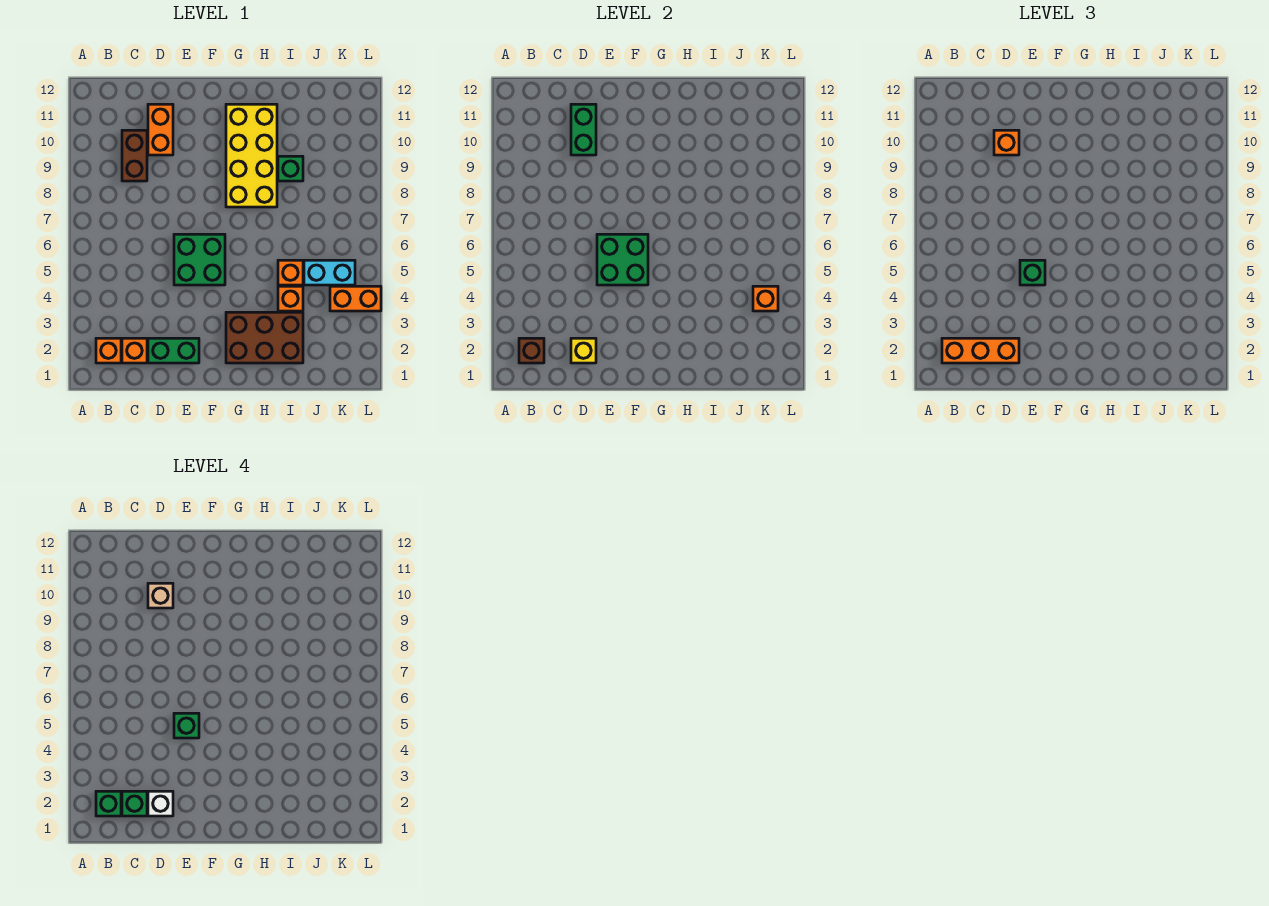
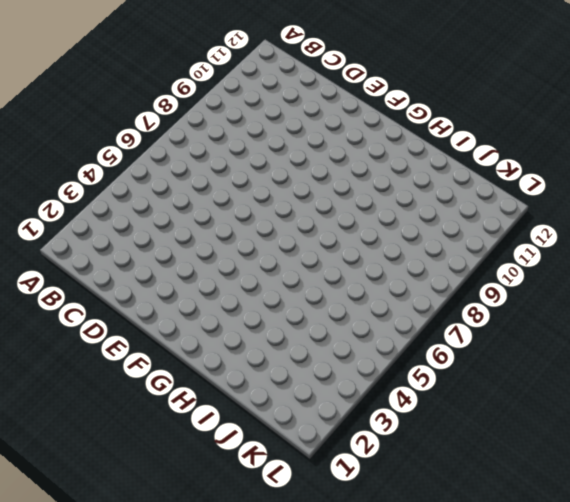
none -> orange brick B2 level 1
none -> orange brick C2 level 1
none -> brown brick C9:C10 level 1

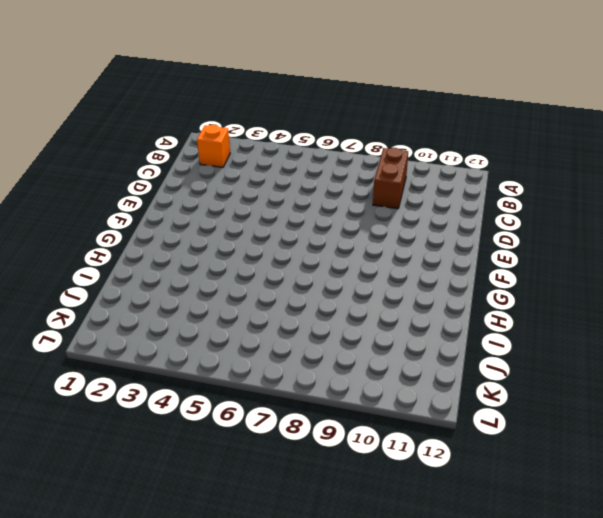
brown brick B9:C9 level 1 -> brown brick C9:C10 level 1
none -> orange brick C2 level 1
none -> green brick D2:E2 level 1
none -> orange brick D10:D11 level 1

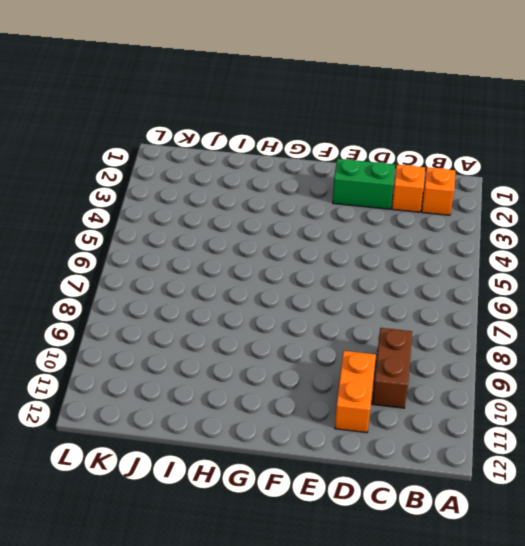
none -> green brick E5:F6 level 1
none -> brown brick G2:I3 level 1
none -> yellow brick G8:H11 level 1

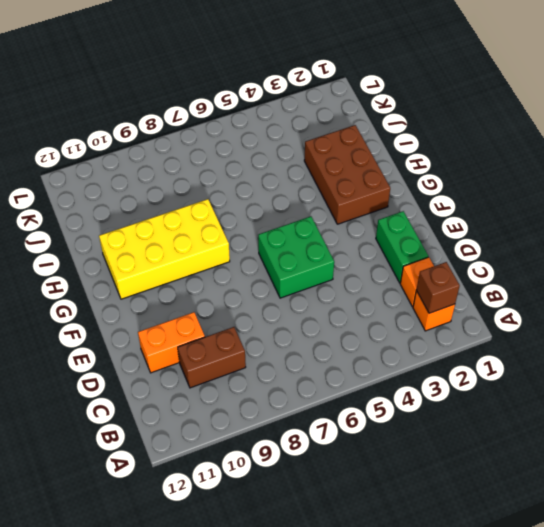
none -> orange brick I4 level 1
none -> orange brick I5 level 1
none -> green brick I9 level 1

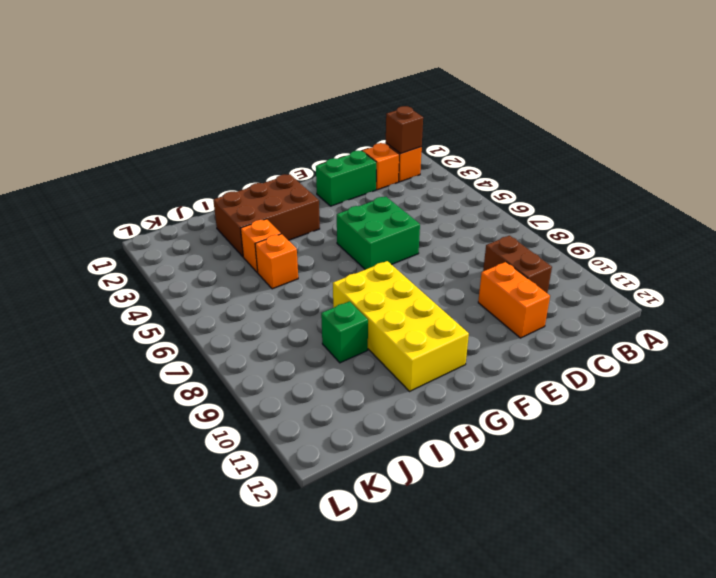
none -> cyan brick J5:K5 level 1
none -> orange brick K4:L4 level 1
none -> yellow brick D2 level 2

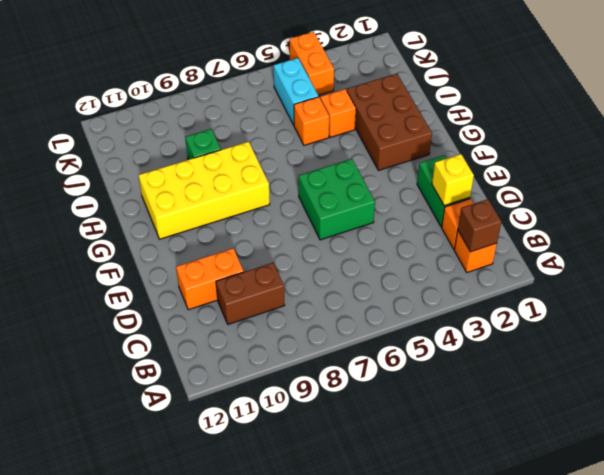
none -> green brick D10:D11 level 2
none -> green brick E5:F6 level 2
none -> orange brick K4 level 2

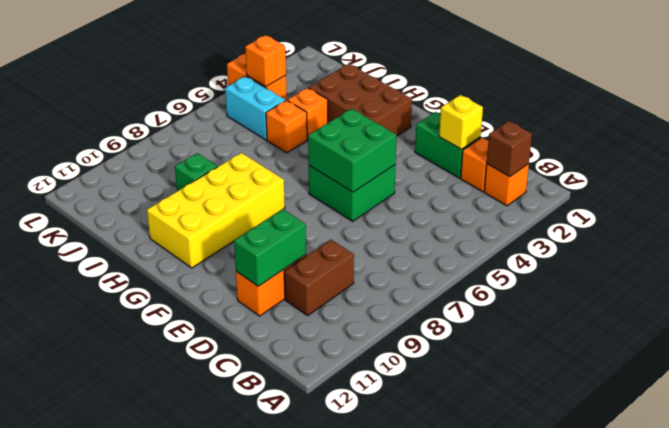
none -> orange brick B2:D2 level 3
none -> orange brick D10 level 3
none -> green brick E5 level 3

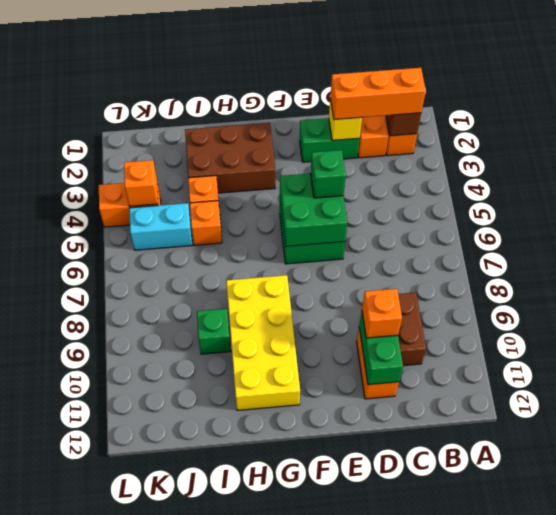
none -> green brick B2 level 4
none -> green brick C2 level 4
none -> white brick D2 level 4

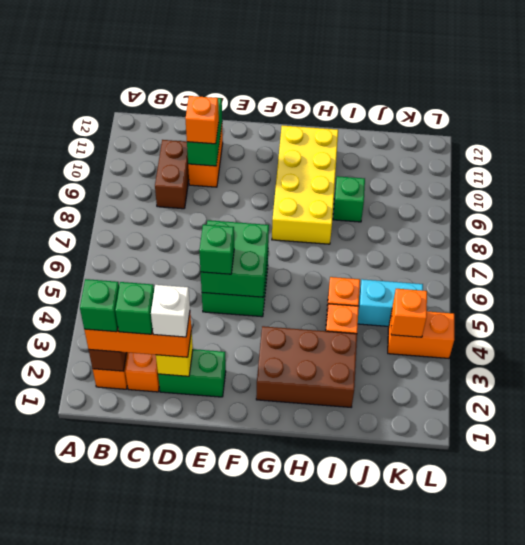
none -> tan brick D10 level 4
none -> green brick E5 level 4

